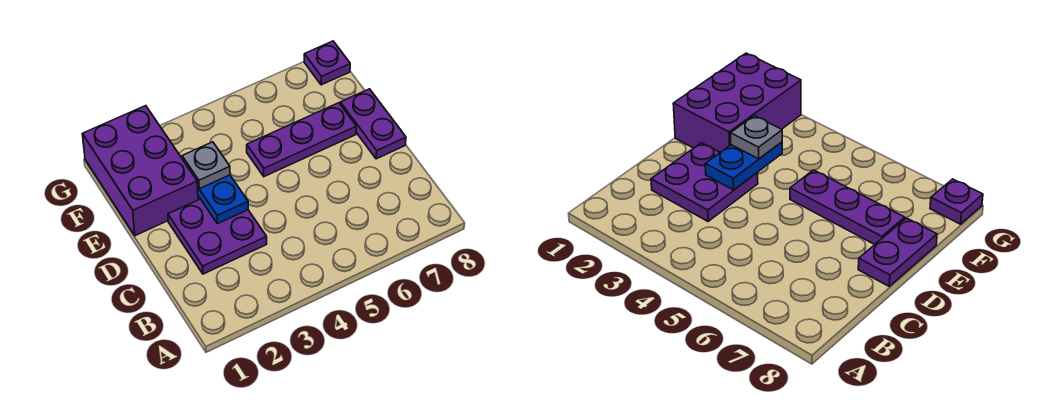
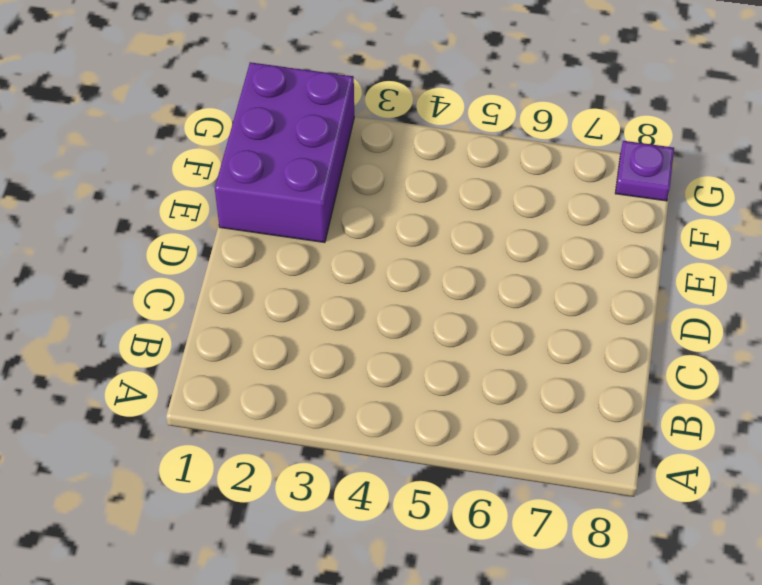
none -> purple plate C2:D3 level 1
none -> purple plate D8:E8 level 1

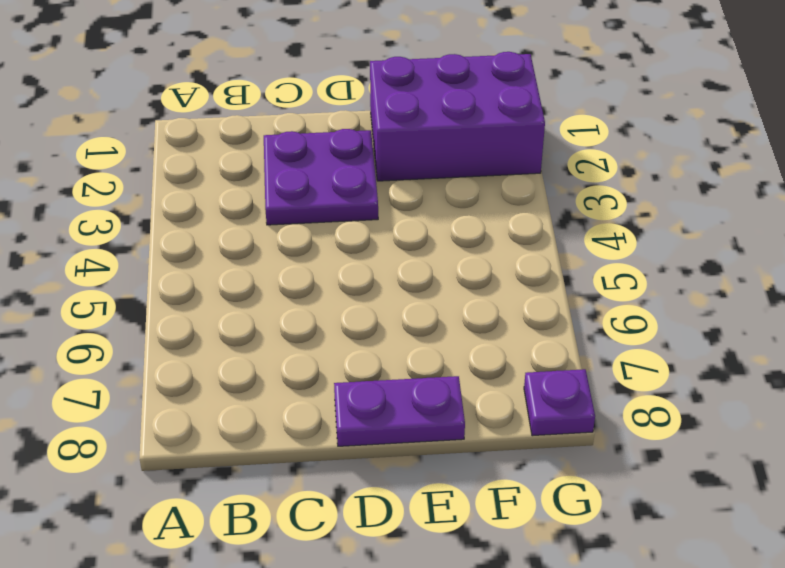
none -> purple plate E5:E7 level 1
none -> blue plate D3:E3 level 2

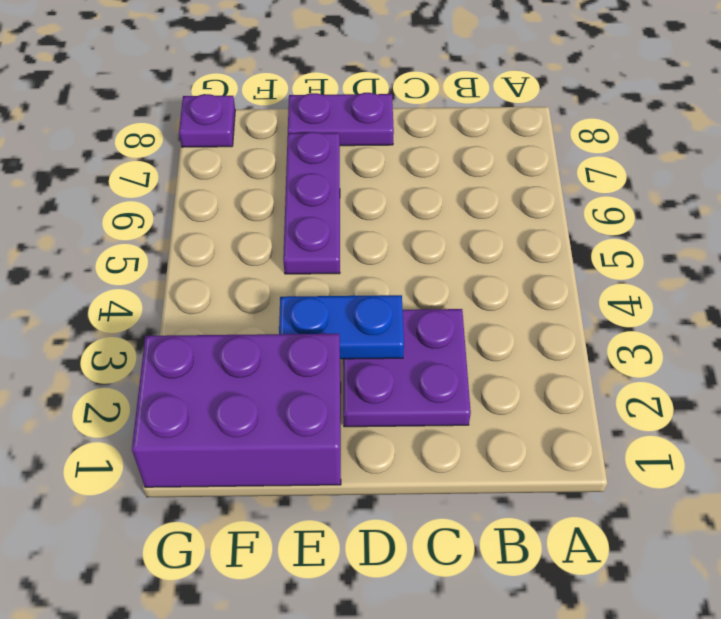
none -> grey plate E3 level 3

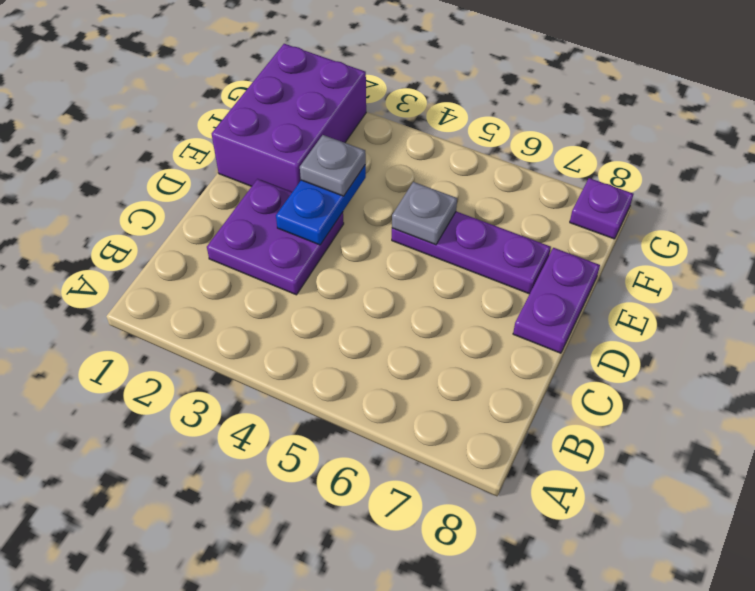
grey plate E5 level 2 -> none

